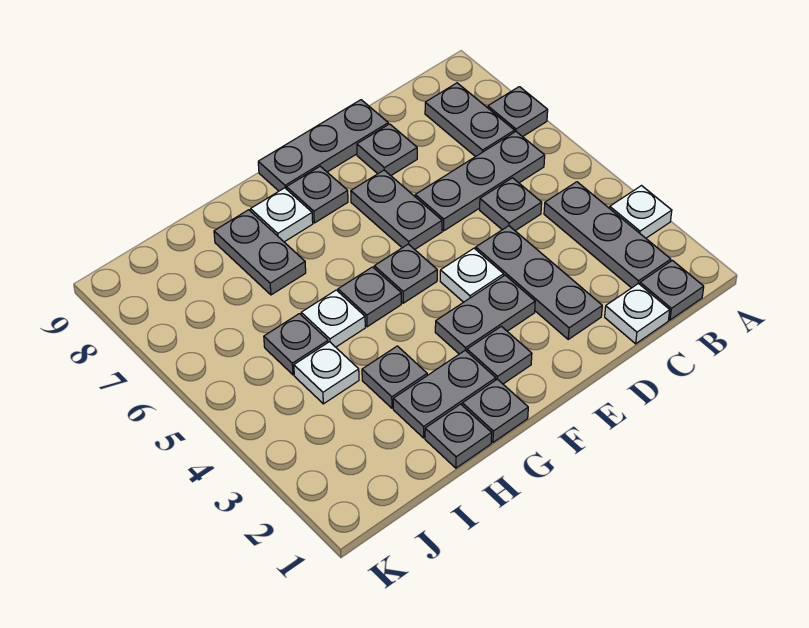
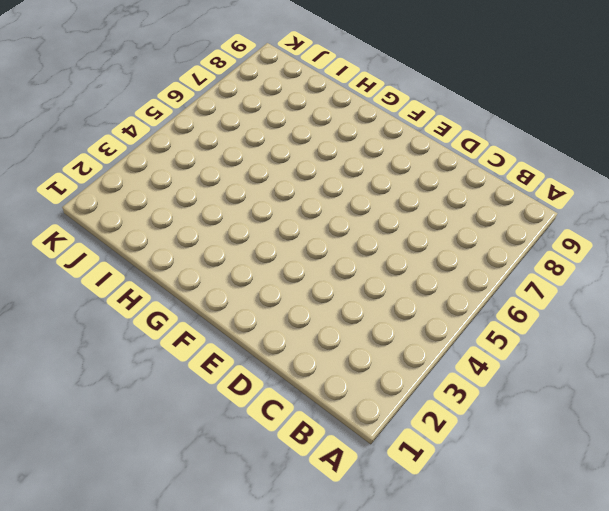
none -> white plate A3 level 1
none -> grey plate A7 level 1
none -> grey plate B1 level 1

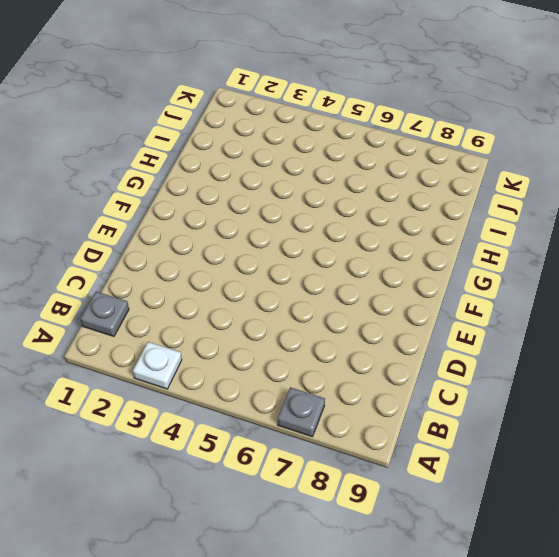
none -> grey plate B2:B4 level 1
none -> grey plate B6:D6 level 1
none -> grey plate B7:B8 level 1

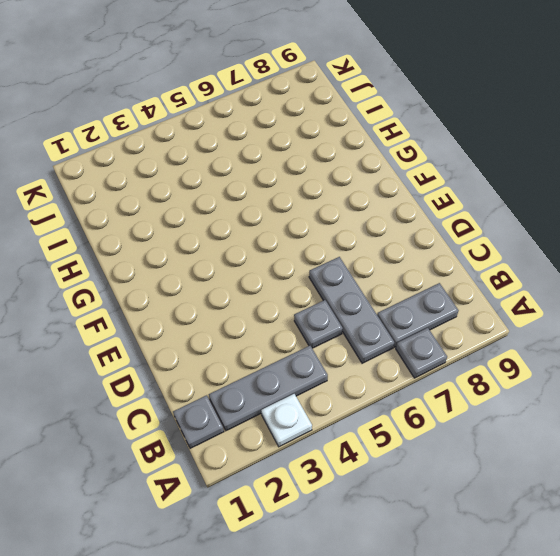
none -> white plate C1 level 1
none -> grey plate D2:D4 level 1
none -> grey plate D8 level 1

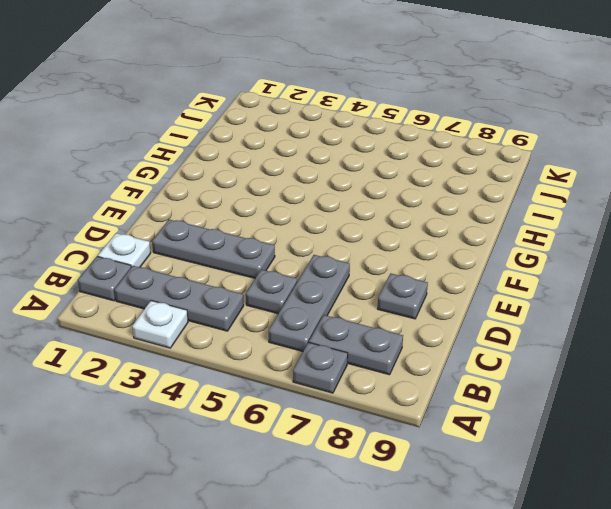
none -> grey plate D9:F9 level 1
none -> grey plate E3:F3 level 1
none -> white plate E4 level 1

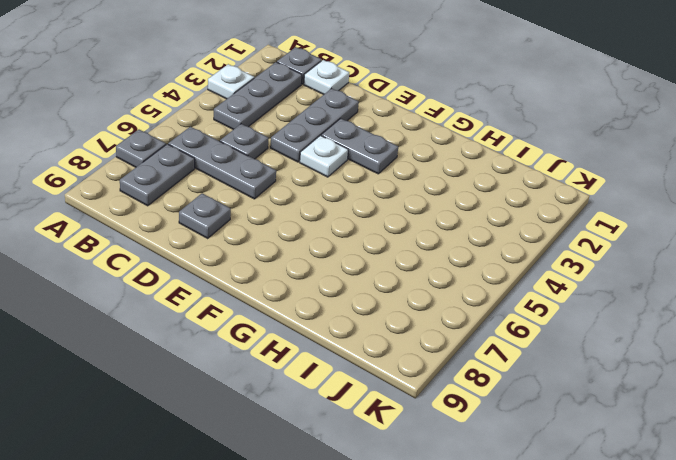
none -> grey plate D9:F9 level 1
none -> grey plate E6:E7 level 1
none -> grey plate F2 level 1

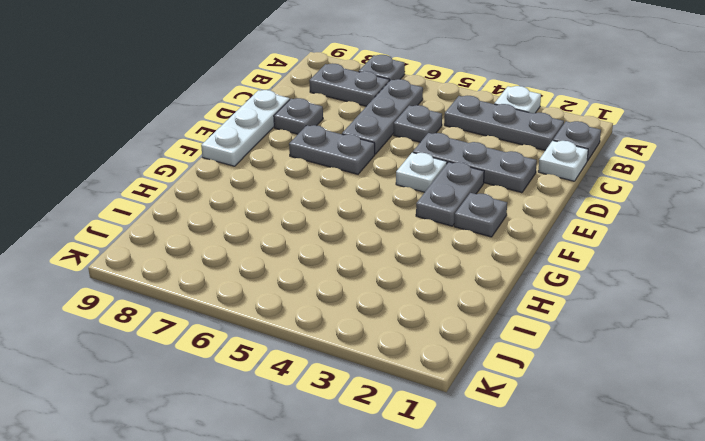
white plate D9:F9 level 1 -> grey plate D9:F9 level 1
none -> grey plate F5 level 1
none -> grey plate F8 level 1
none -> grey plate G1 level 1

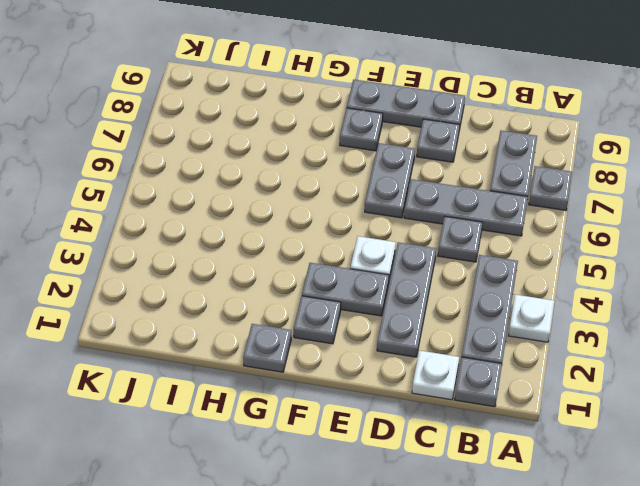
none -> grey plate F5 level 1
none -> grey plate G2:H2 level 1
none -> grey plate G5 level 1

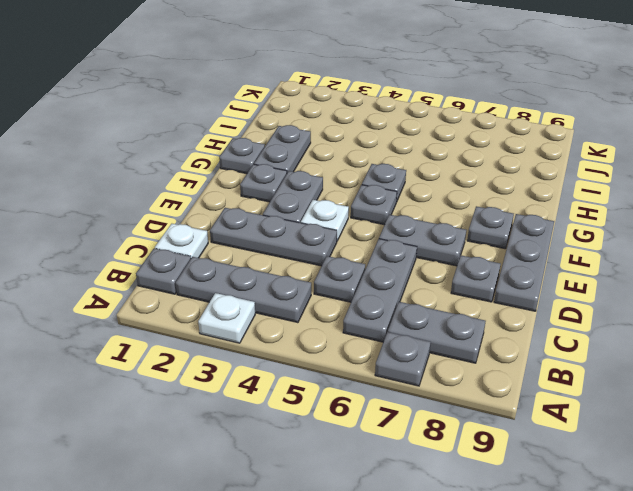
none -> white plate G8 level 1
none -> grey plate H1 level 1
none -> grey plate H3 level 1

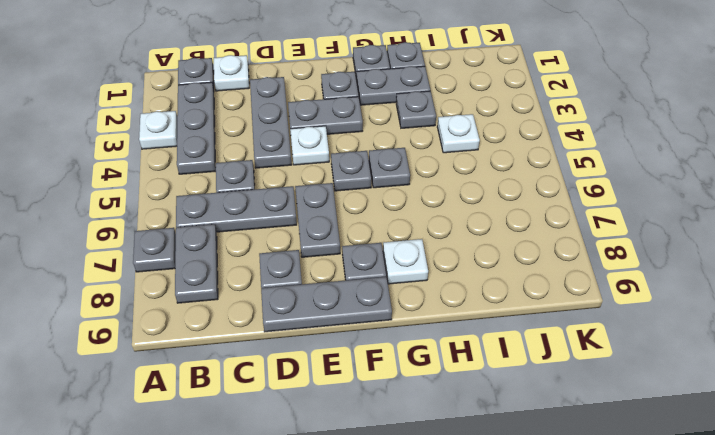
none -> white plate H5 level 1
none -> grey plate H7:H8 level 1
none -> grey plate I5 level 1

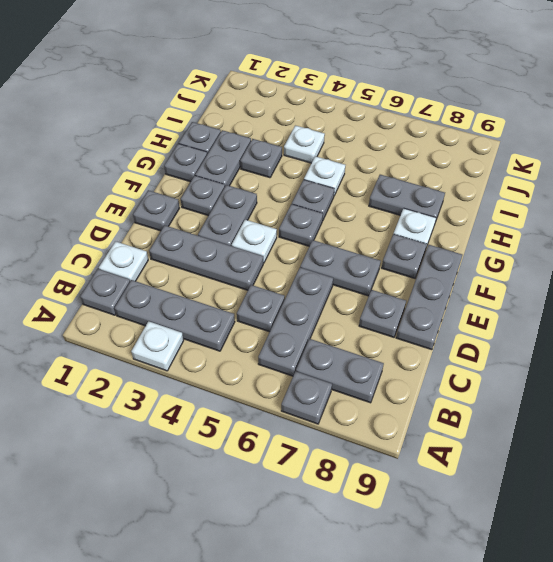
grey plate E1 level 1 -> grey plate I5 level 1

